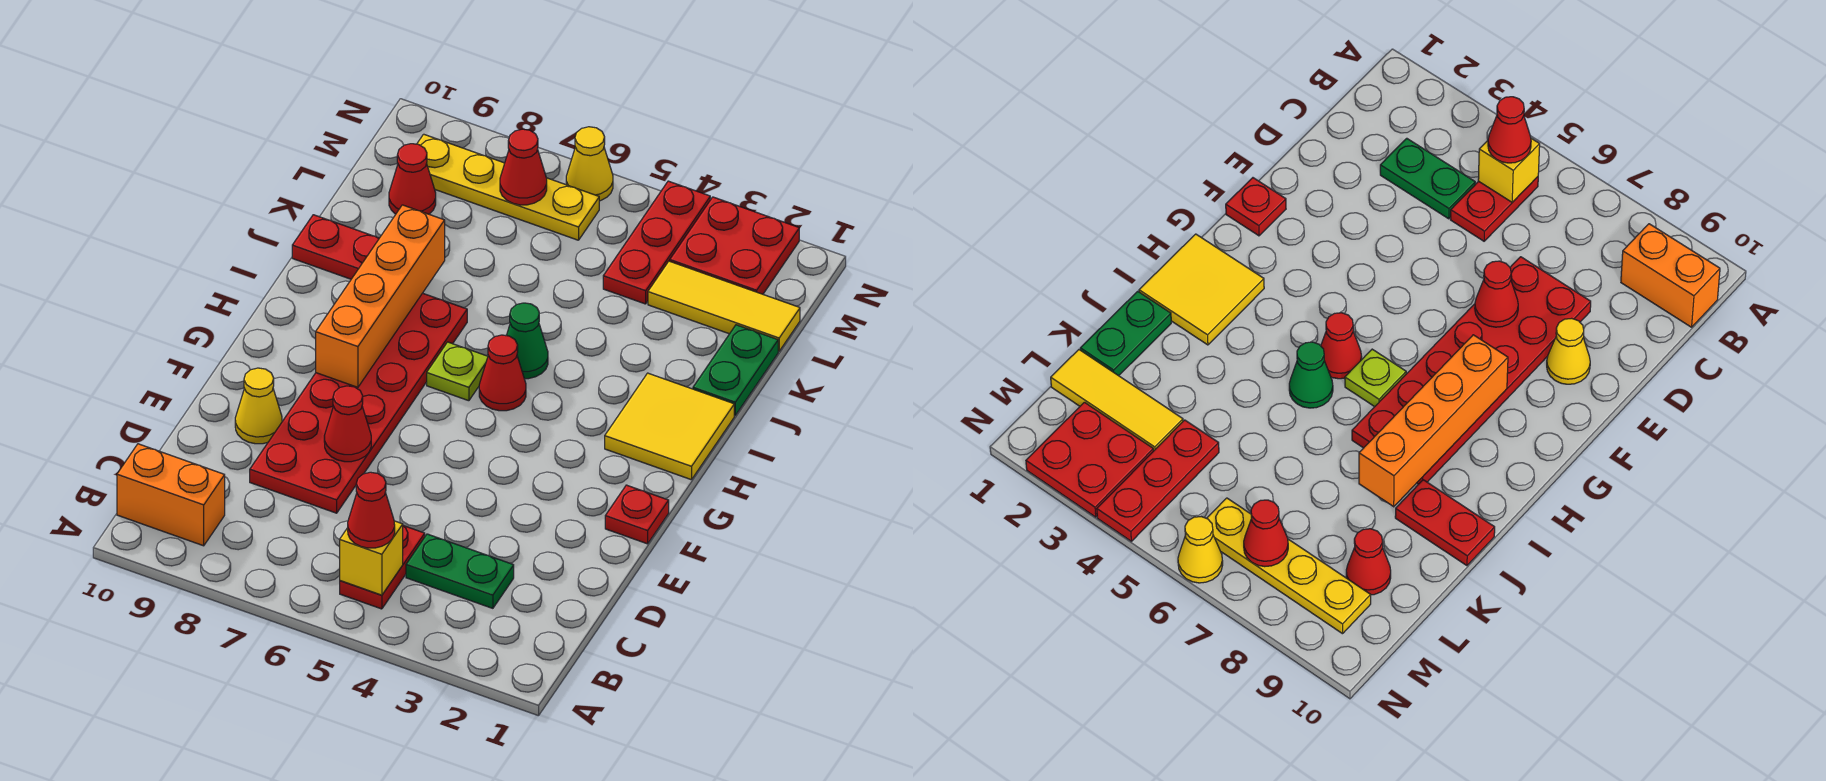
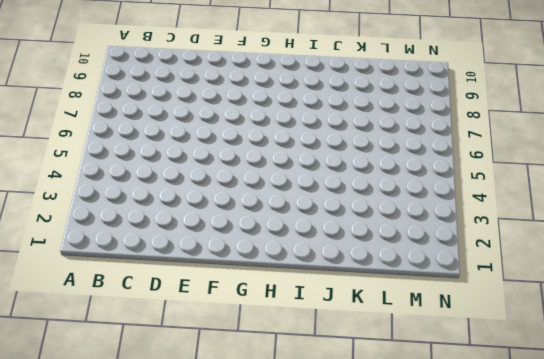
none -> red plate B5:C5 level 1
none -> orange brick B9:B10 level 1
none -> green plate C3:C4 level 1

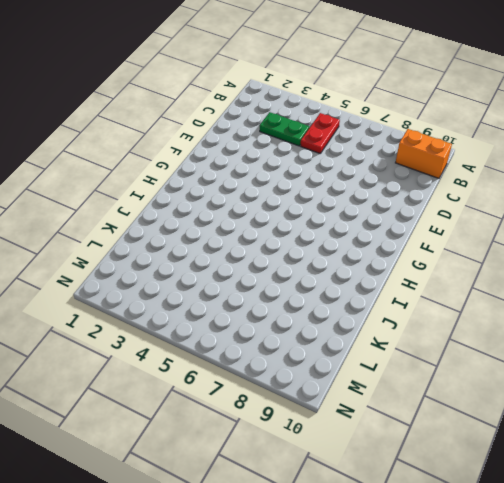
none -> red plate D7:I8 level 1
none -> yellow cone E9 level 1
none -> red plate F1 level 1

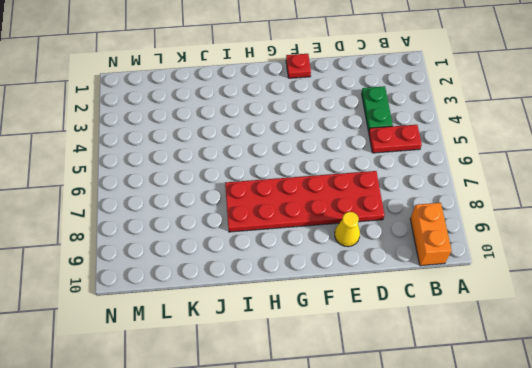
none -> yellow tile H1:I2 level 1
none -> red cone H5 level 1
none -> lime plate H6 level 1

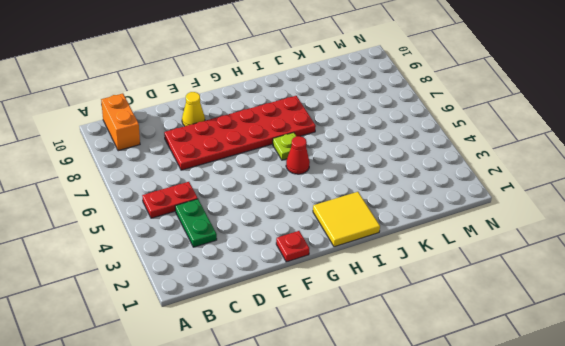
none -> green cone I5 level 1
none -> green plate J1:K1 level 1
none -> red plate J9:J10 level 1

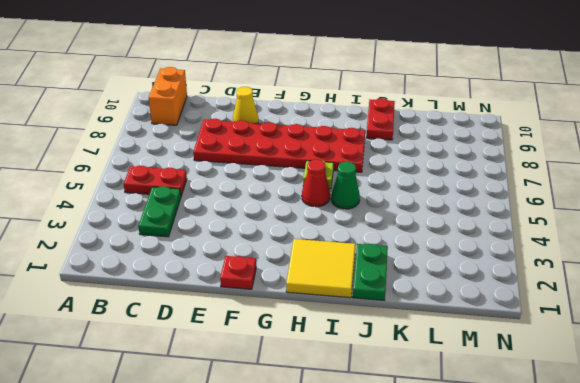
green plate J1:J2 level 1 -> green plate J1:K1 level 1
none -> yellow tile L1:L3 level 1
none -> red plate L4:N4 level 1
none -> red cone L9 level 1

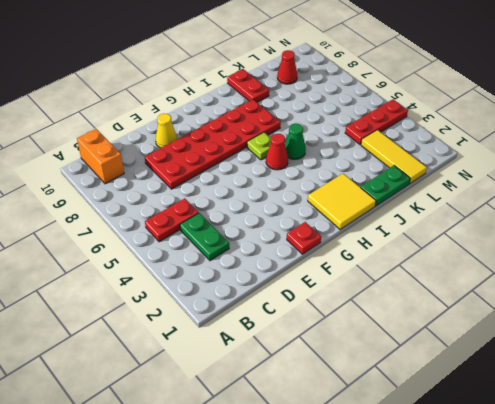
none -> red plate M2:N3 level 1
none -> yellow plate M6:M9 level 1
none -> yellow cone N6 level 1

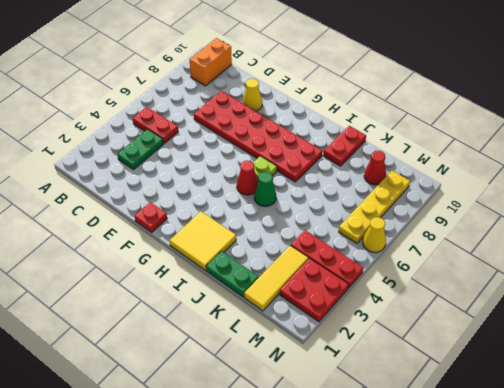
none -> yellow brick B5 level 2
none -> red cone E7 level 2
none -> orange brick G8:J8 level 2

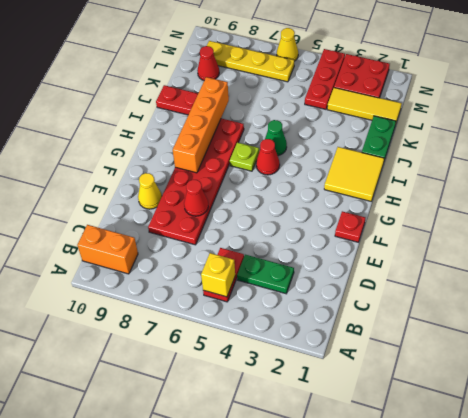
none -> red cone M7 level 2
none -> red cone B5 level 3

